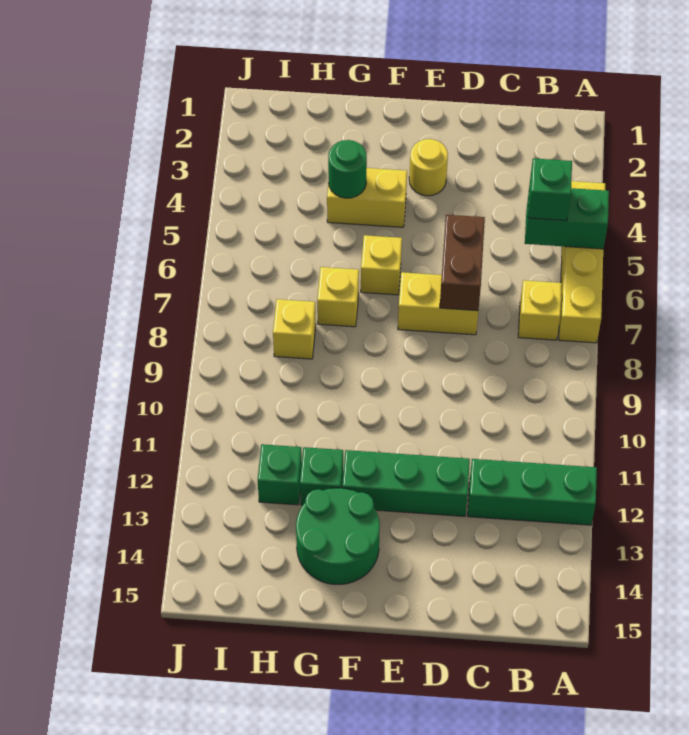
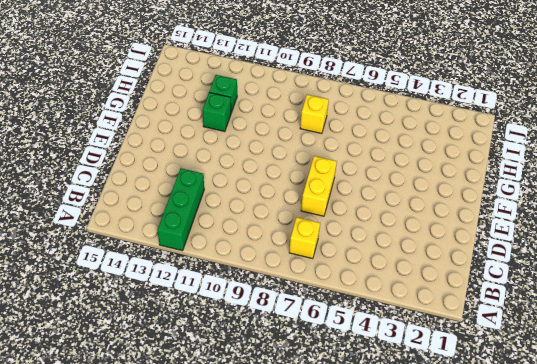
none -> yellow brick A4:A7 level 1
none -> green brick D12:F12 level 1
none -> yellow round brick E3 level 1

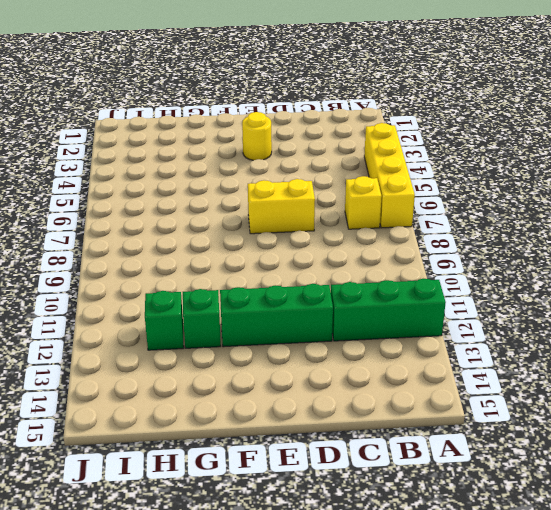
none -> yellow brick F4:G4 level 1
none -> yellow brick F6 level 1
none -> green round brick F13:G14 level 1

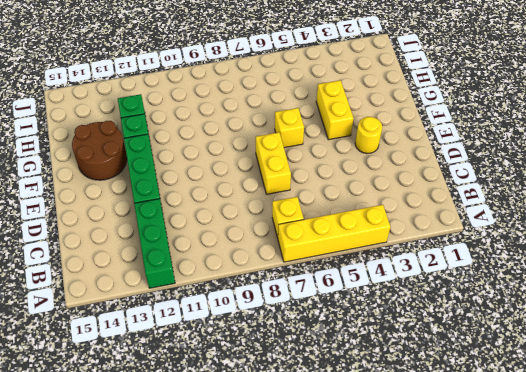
brown round brick F13:G14 level 1 -> green round brick F13:G14 level 1
none -> yellow brick G7 level 1
none -> yellow brick H8 level 1
none -> green brick A5:B5 level 2

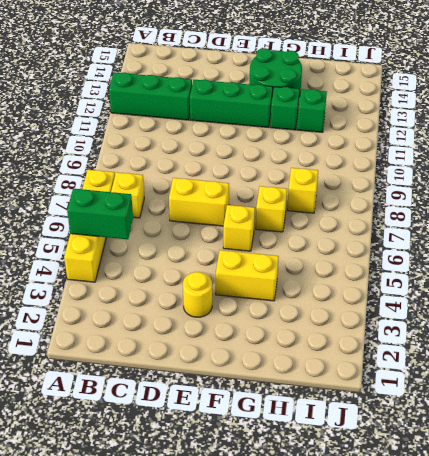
none -> brown brick D6:D7 level 2
none -> green round brick G4 level 2
none -> green brick B5 level 3

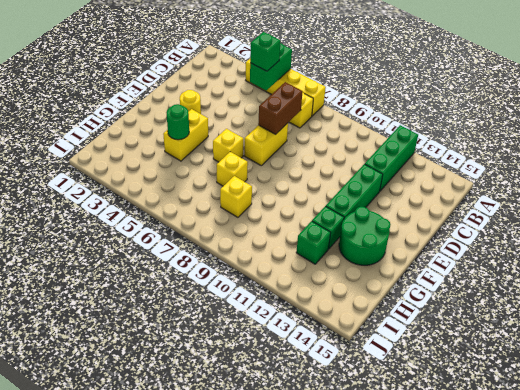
brown brick C7:D7 level 2 -> brown brick D6:D7 level 2

